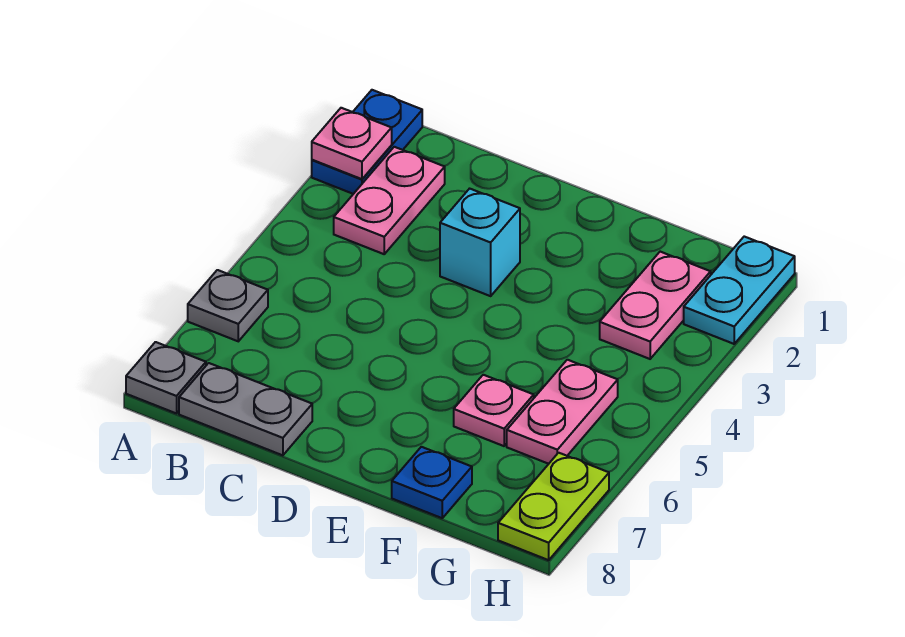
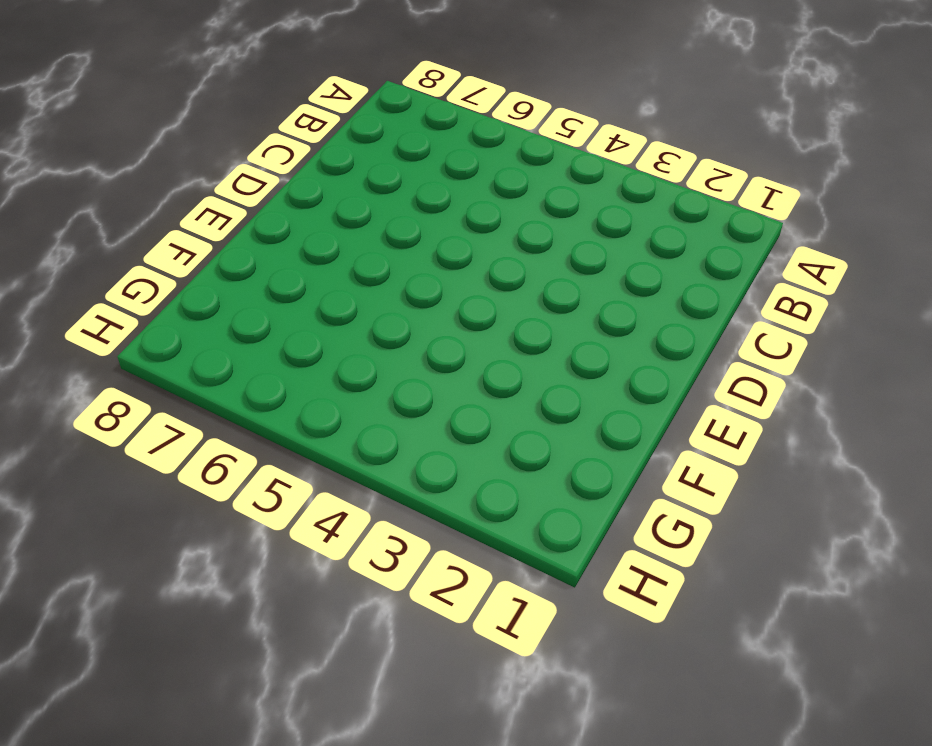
none -> blue plate A1:A2 level 1
none -> grey plate A6 level 1
none -> grey plate A8 level 1

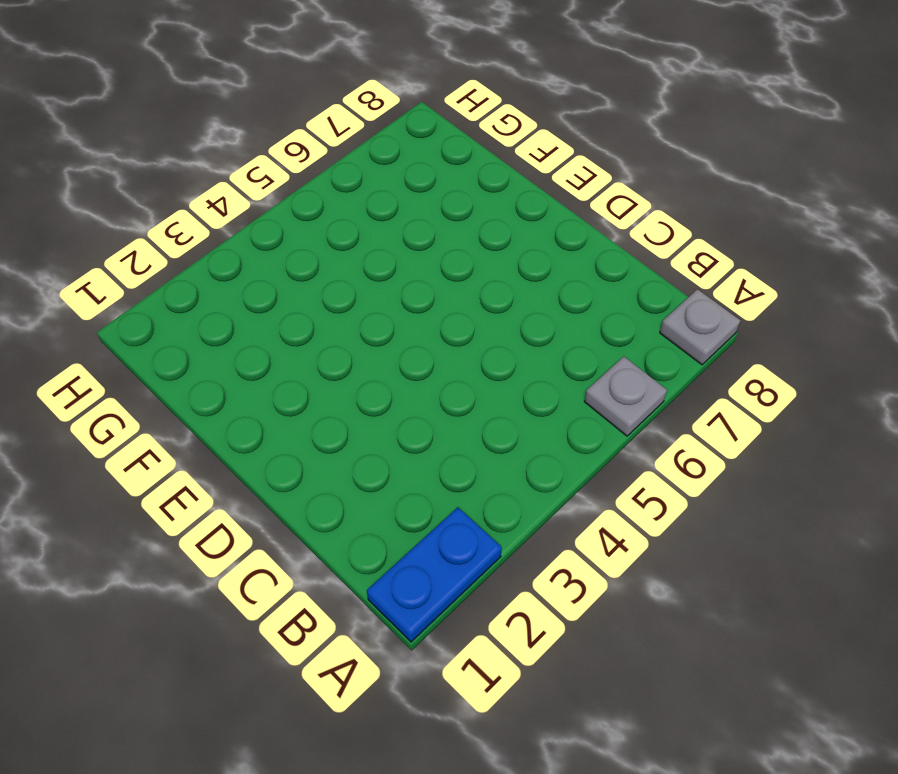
none -> pink plate B2:B3 level 1
none -> grey plate B8:C8 level 1
none -> cyan brick D3 level 1

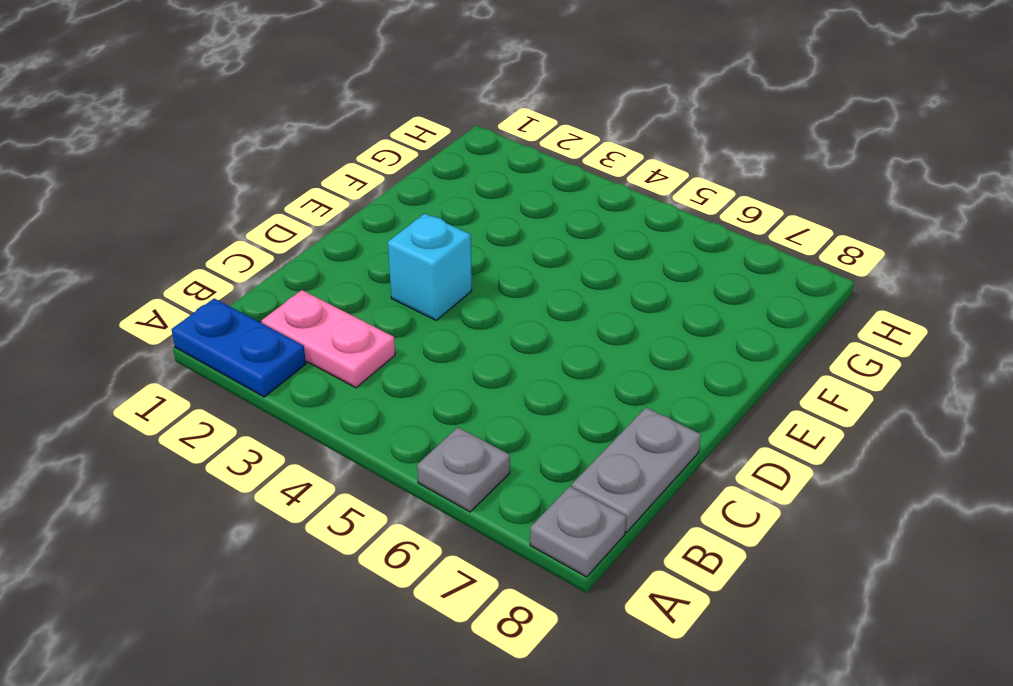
none -> pink plate F6 level 1
none -> blue plate F8 level 1
none -> pink plate G2:G3 level 1

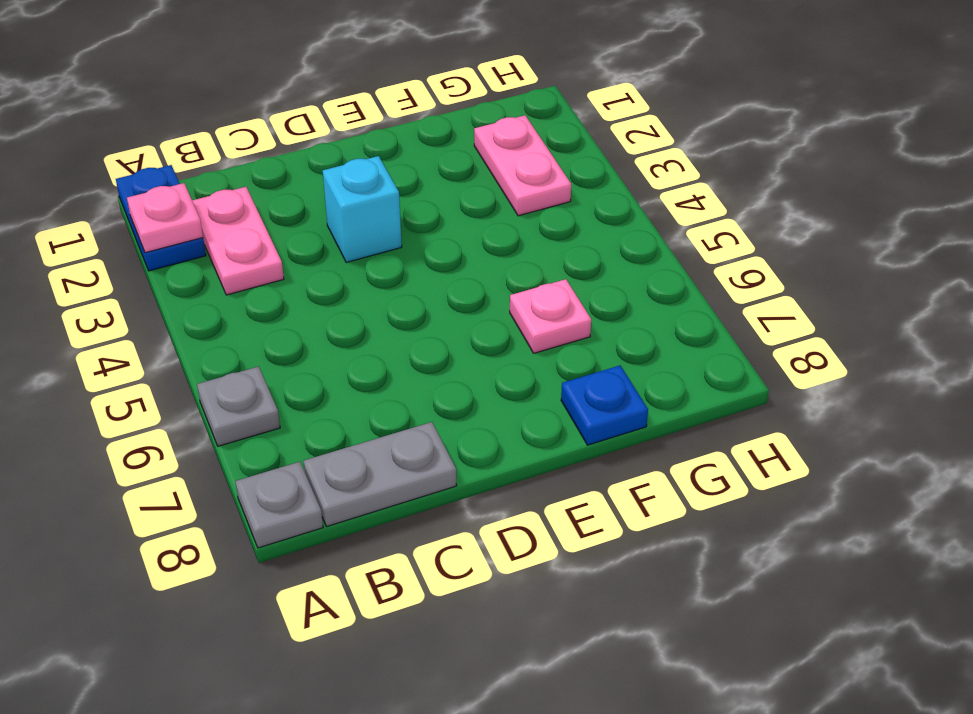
none -> pink plate G5:G6 level 1
none -> cyan plate H1:H2 level 1
none -> lime plate H7:H8 level 1

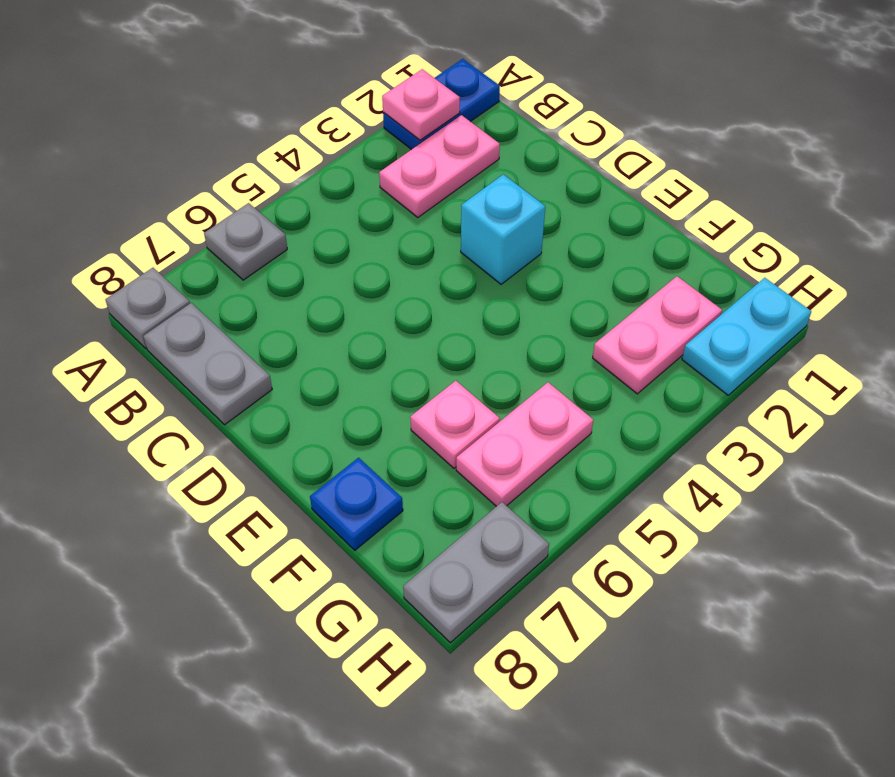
grey plate H7:H8 level 1 -> lime plate H7:H8 level 1

